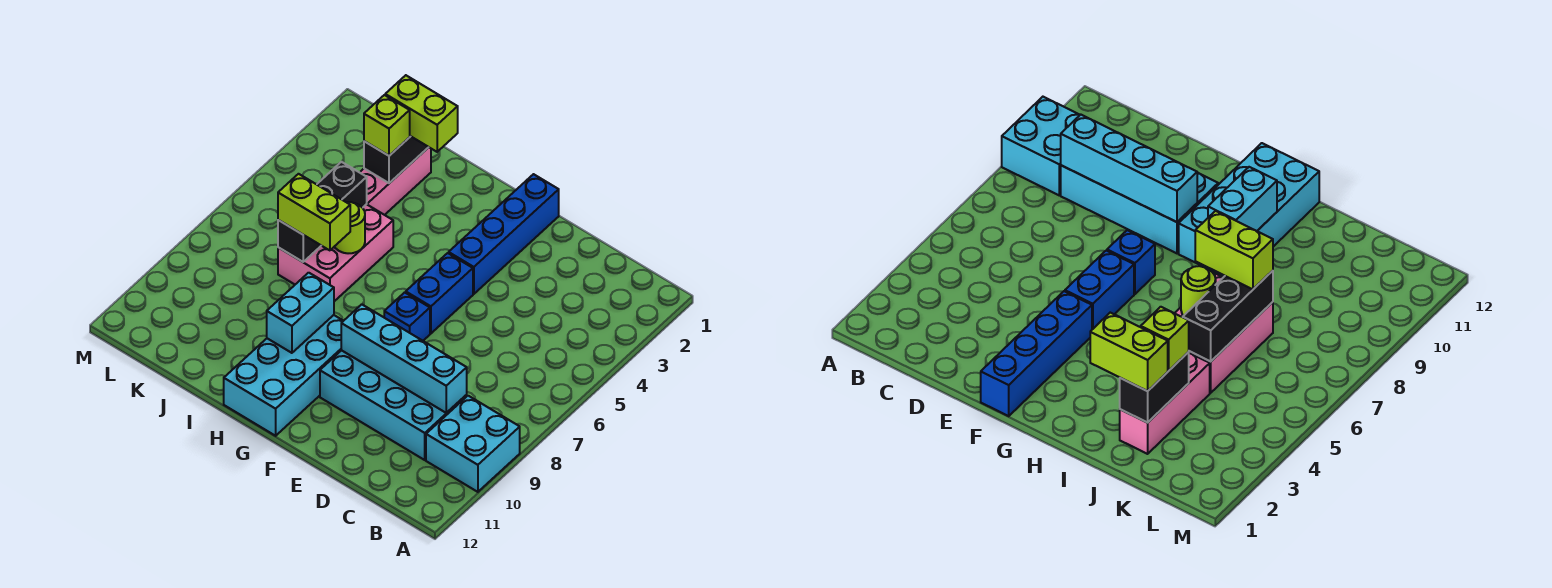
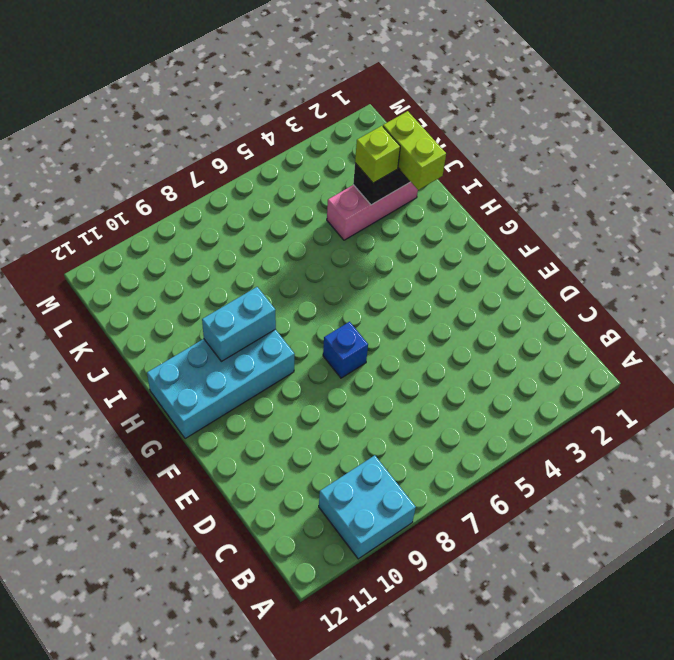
none -> cyan brick C9:F10 level 1
none -> blue brick F1:F4 level 1
none -> blue brick F5:F6 level 1

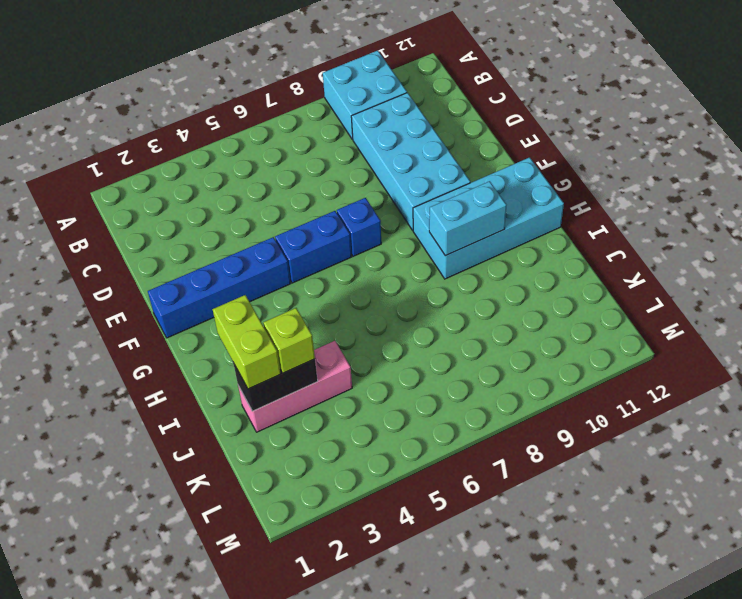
none -> pink brick I5:J7 level 1
none -> cyan brick C9:F9 level 2
none -> lime round brick I6 level 2

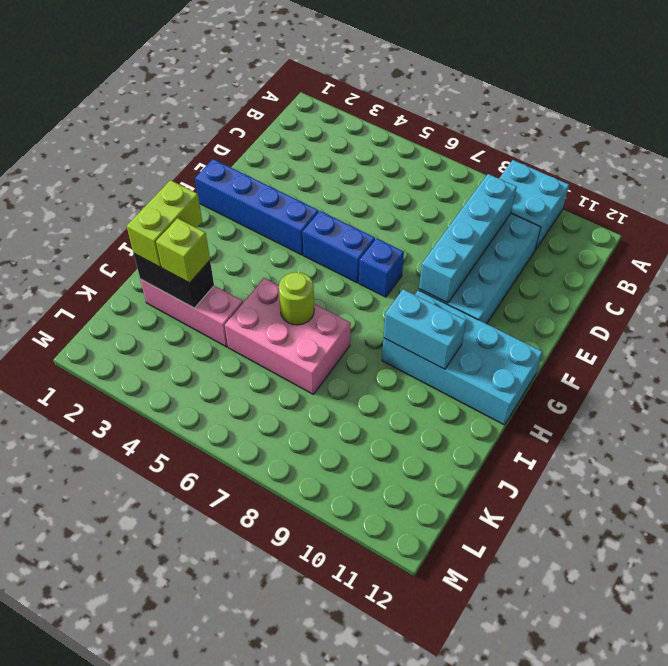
none -> black brick J5:J7 level 2
none -> lime brick I7:J7 level 3

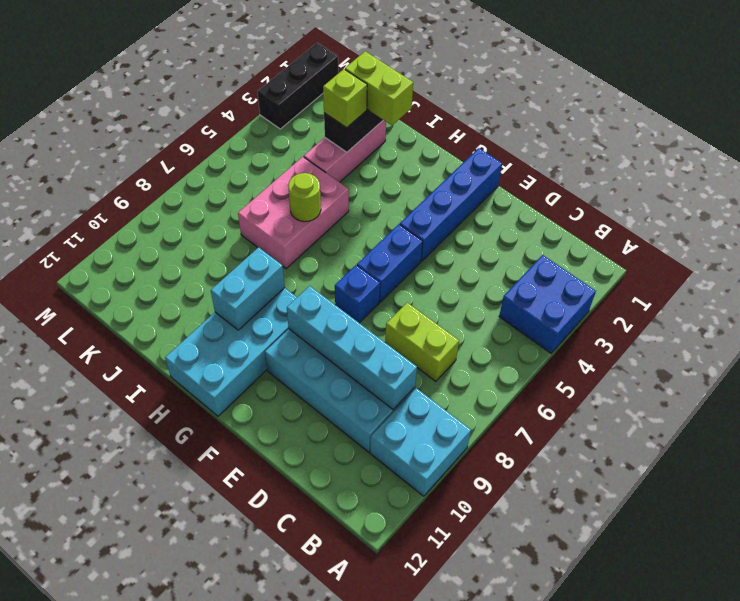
blue brick A3:B4 level 1 -> none
lime brick C7:D7 level 1 -> lime brick I7:J7 level 3
black brick M1:M3 level 1 -> black brick J5:J7 level 2

